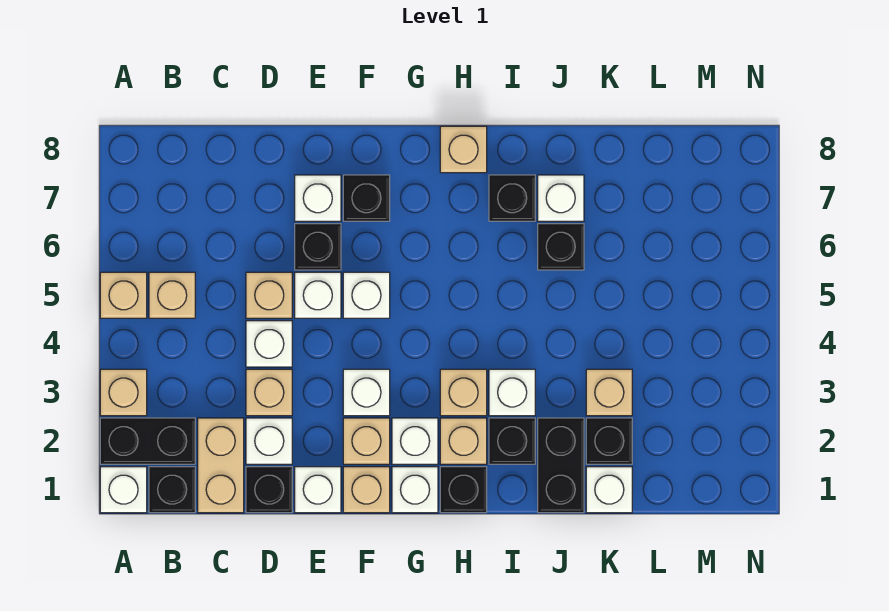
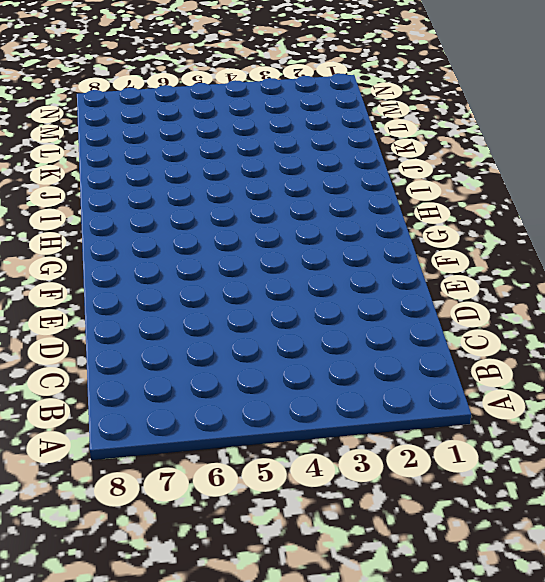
none -> white brick A1 level 1
none -> black brick A2:B2 level 1
none -> tan brick A3 level 1
none -> tan brick A5 level 1

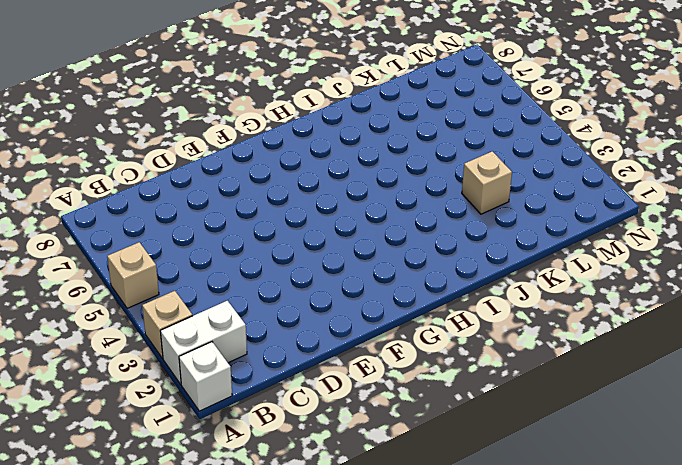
white brick A2:B2 level 1 -> black brick A2:B2 level 1
none -> black brick B1 level 1
none -> tan brick B5 level 1
none -> tan brick C1:C2 level 1
none -> black brick D1 level 1

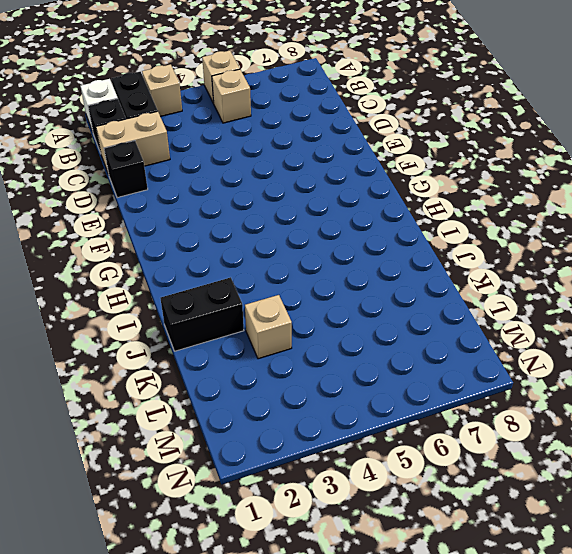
none -> white brick D2 level 1
none -> tan brick D3 level 1
none -> white brick D4 level 1
none -> tan brick D5 level 1

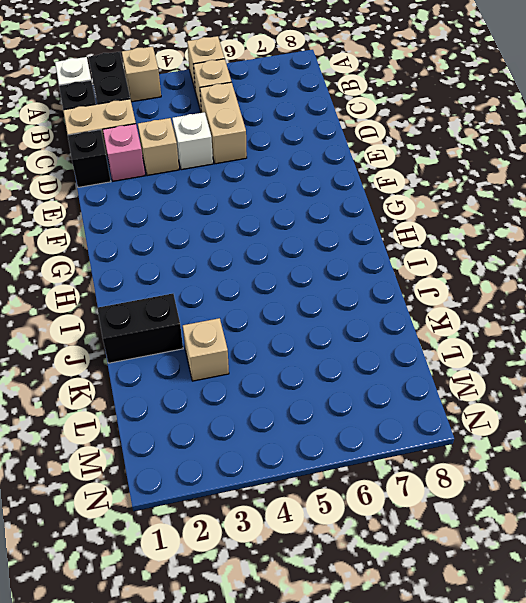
tan brick C5:D5 level 1 -> tan brick D5 level 1
pink brick D2 level 1 -> white brick D2 level 1
none -> white brick E1 level 1
none -> white brick E5 level 1
none -> black brick E6 level 1
none -> white brick E7 level 1

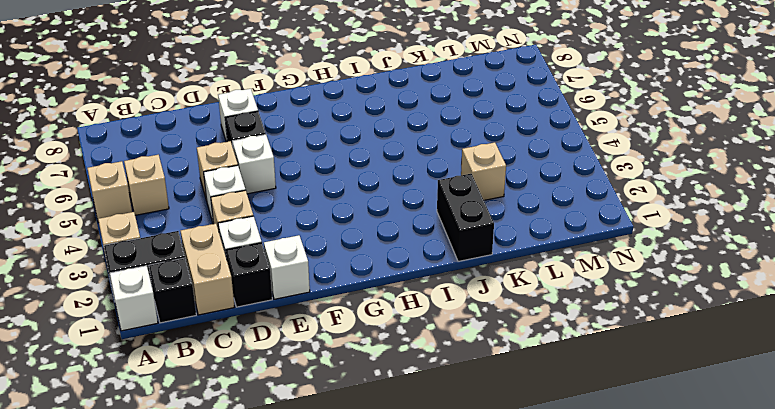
none -> tan brick F1 level 1
none -> tan brick F2 level 1
none -> white brick F3 level 1
none -> white brick F5 level 1

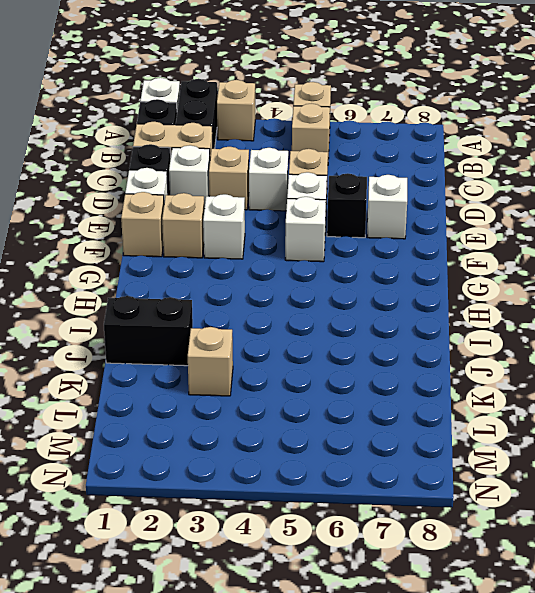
none -> black brick F7 level 1
none -> white brick G1 level 1
none -> white brick G2 level 1
none -> black brick H1 level 1

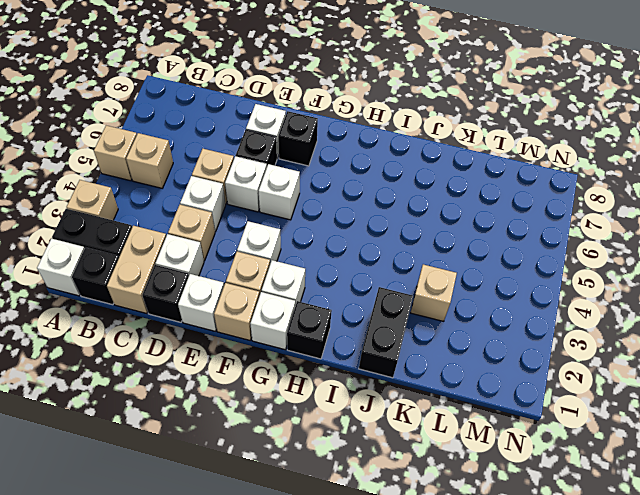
none -> tan brick H2 level 1
none -> tan brick H3 level 1
none -> tan brick H8 level 1
none -> black brick I2 level 1

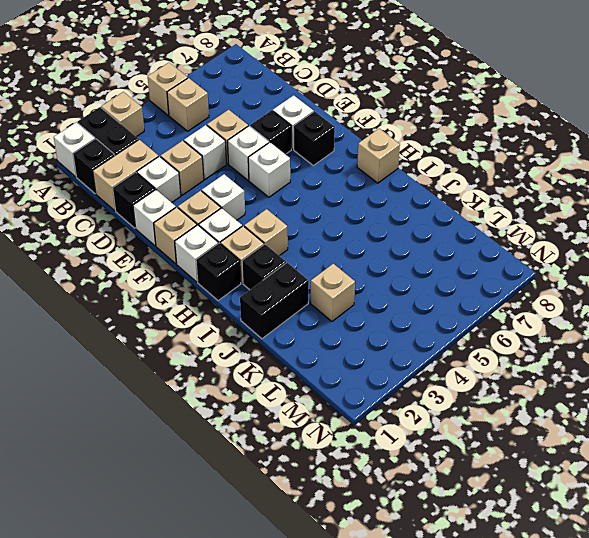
none -> white brick I3 level 1
none -> black brick I7 level 1
none -> black brick J6 level 1
none -> white brick J7 level 1

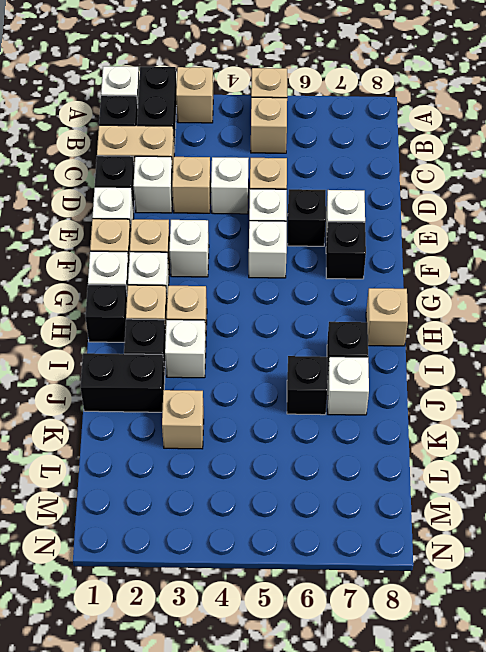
none -> white brick K1 level 1
none -> black brick K2 level 1

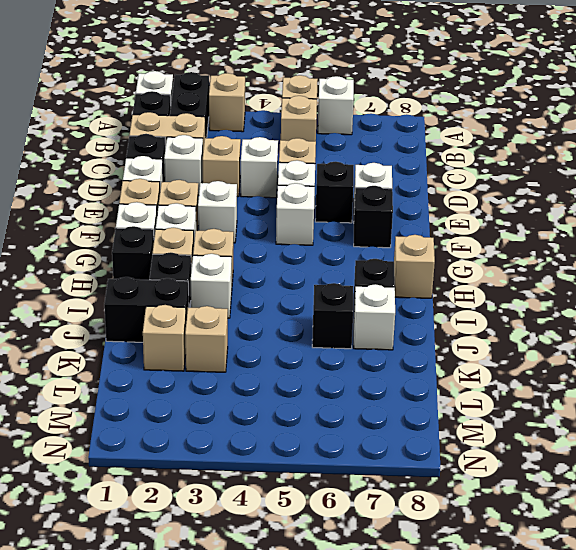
white brick A6 level 1 -> white brick K1 level 1
tan brick K2 level 1 -> black brick K2 level 1

